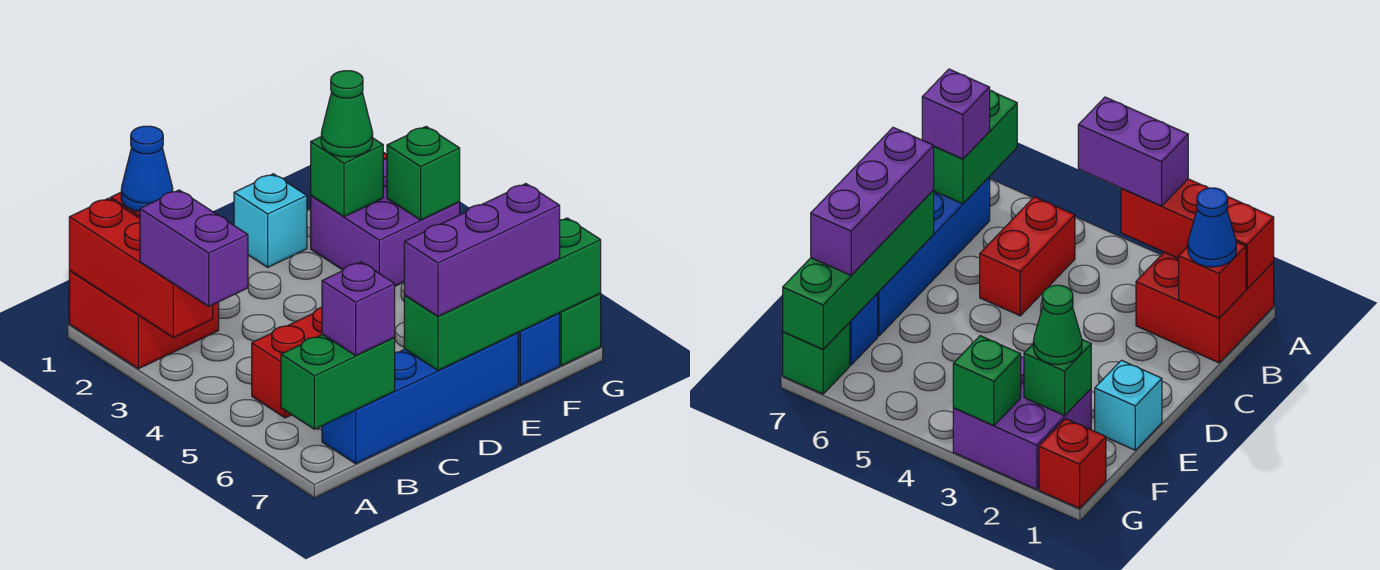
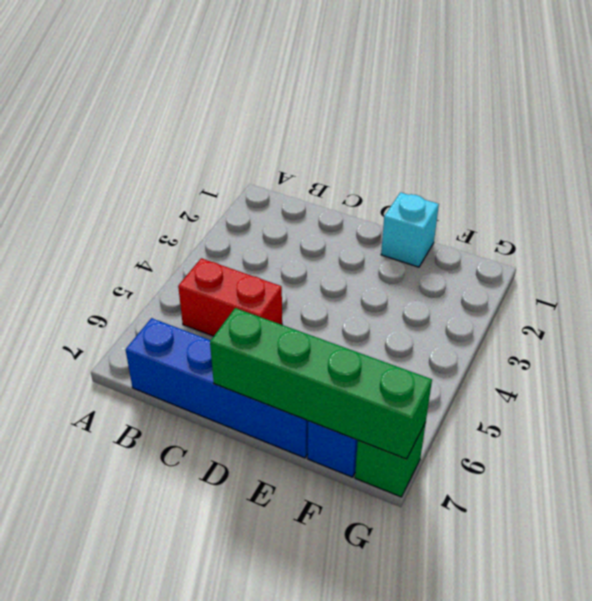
none -> red brick A1:B2 level 1
none -> purple brick F2:G3 level 1
none -> red brick G1 level 1

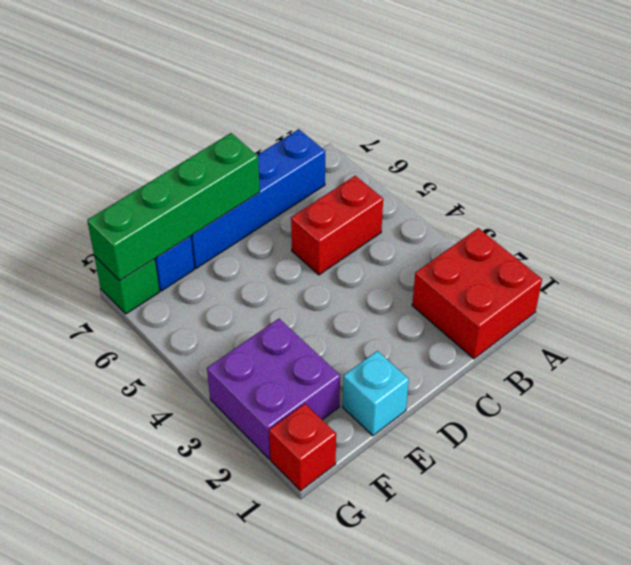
none -> red brick A1:A3 level 2
none -> green brick A7:B7 level 2
none -> red brick B1 level 2

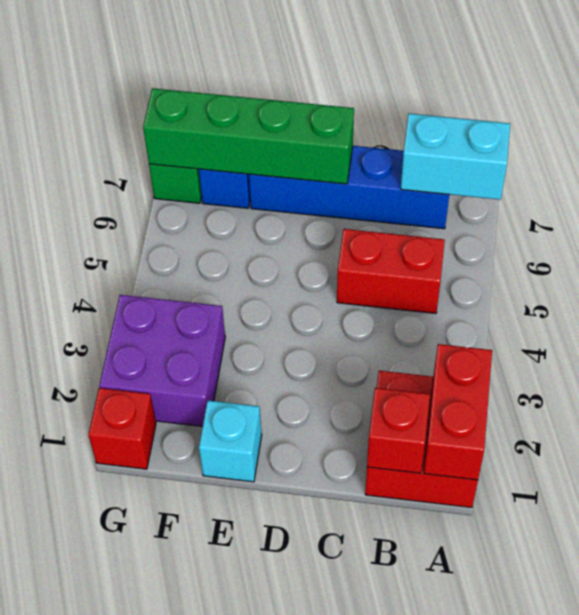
red brick A1:A2 level 2 -> red brick A1:A3 level 2
cyan brick A7:B7 level 2 -> green brick A7:B7 level 2
none -> green brick F2 level 2
none -> green brick G3 level 2
none -> purple brick A3:A4 level 3

